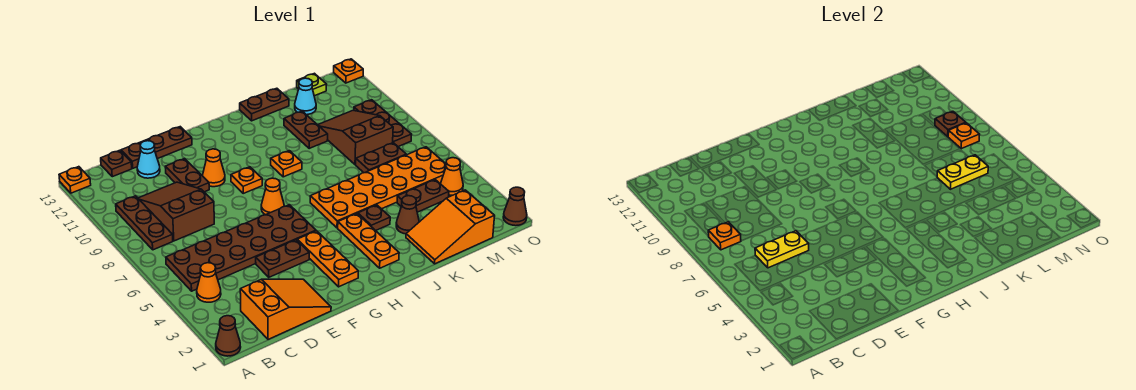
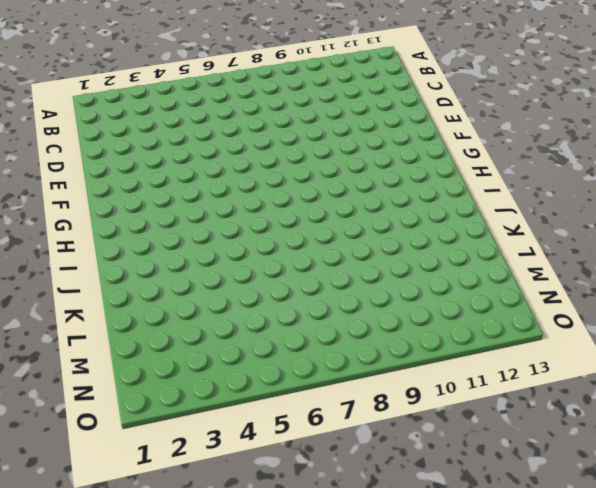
none -> brown cone A1 level 1
none -> orange plate A13 level 1
none -> orange cone B4 level 1
none -> brown plate B5:G6 level 1

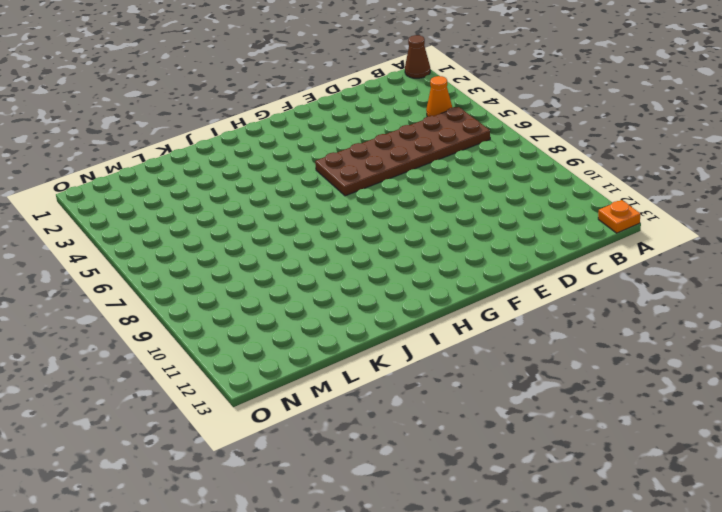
none -> brown plate B8:B10 level 1
none -> orange slope C1:E2 level 1 top C
none -> brown slope C8:D10 level 1 top 8
none -> brown plate C13 level 1

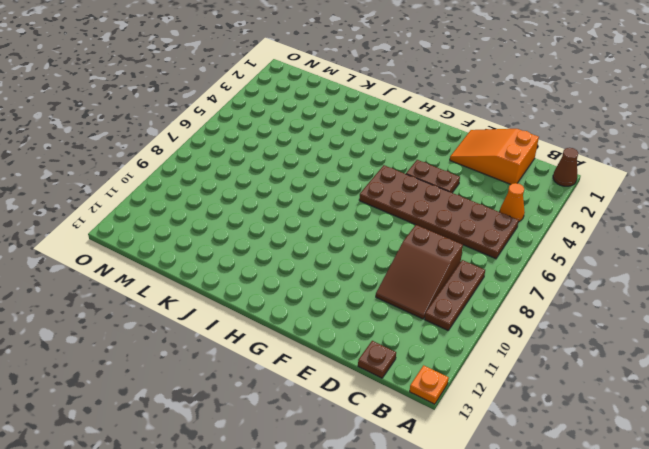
none -> cyan cone D12 level 1
none -> brown plate D13:F13 level 1
none -> brown plate E10:E11 level 1
none -> orange cone F10 level 1

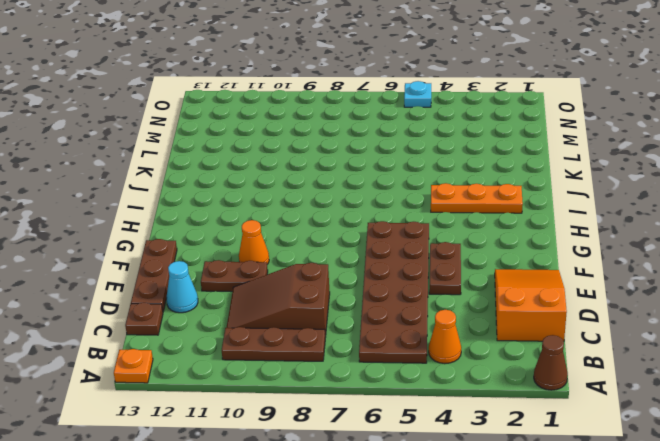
cyan plate O5 level 1 -> none
none -> orange plate G2:G4 level 1
none -> orange cone G7 level 1
none -> orange plate G9 level 1
none -> orange plate I5:N6 level 1

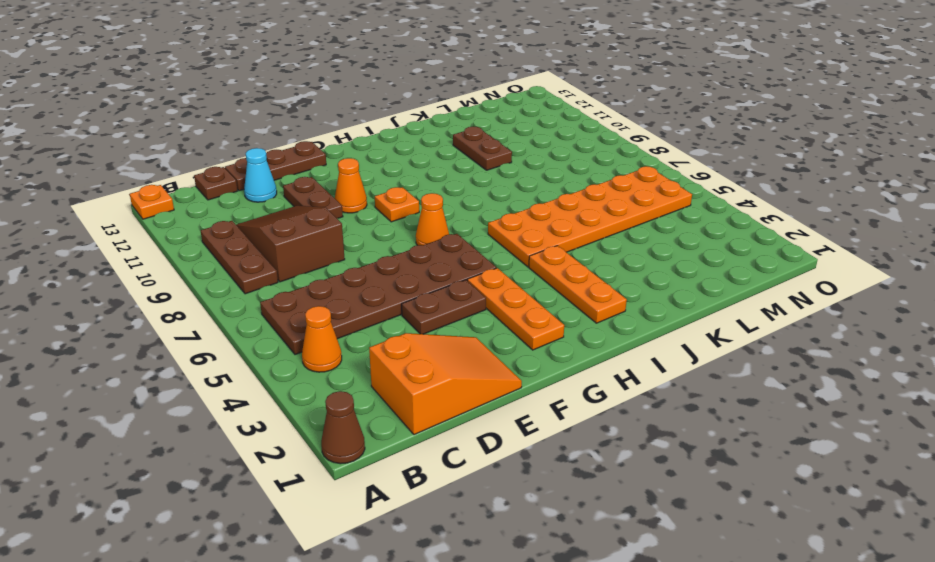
none -> orange plate I9 level 1
none -> brown plate J4 level 1
none -> brown plate J13:K13 level 1
none -> orange slope K1:M2 level 1 top M

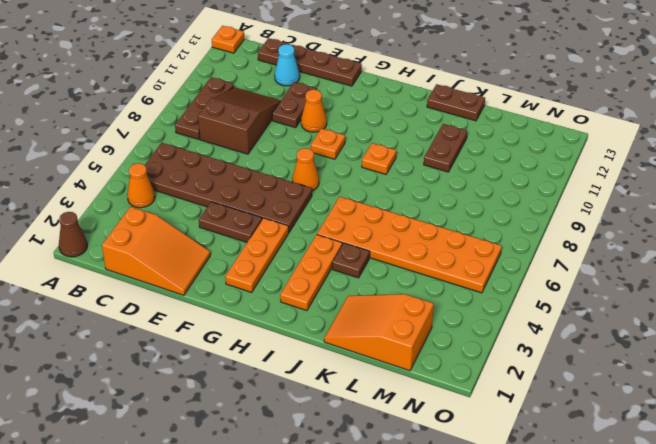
none -> brown cone K3 level 1
none -> brown plate L4:M4 level 1
none -> brown plate L7:M7 level 1
none -> brown slope L8:M10 level 1 top 8

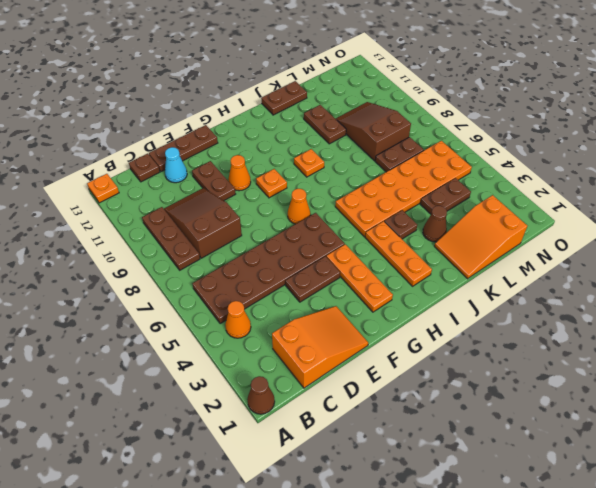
none -> cyan cone L12 level 1
none -> lime plate M13 level 1
none -> orange cone N4 level 1
none -> brown plate N8:N10 level 1

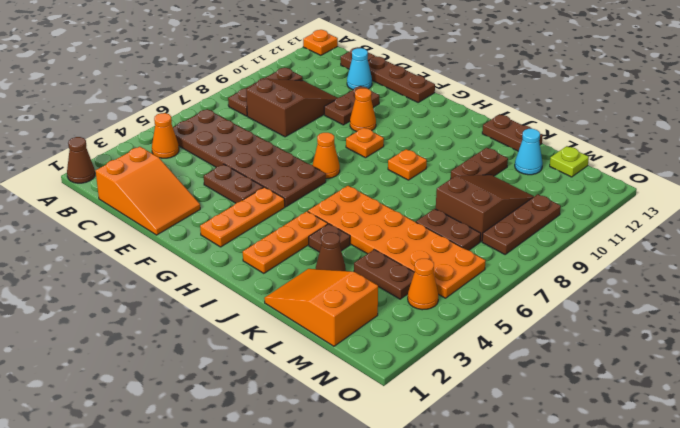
none -> brown cone O1 level 1
none -> orange plate O13 level 1
none -> orange plate B8 level 2
none -> yellow plate C6:D6 level 2

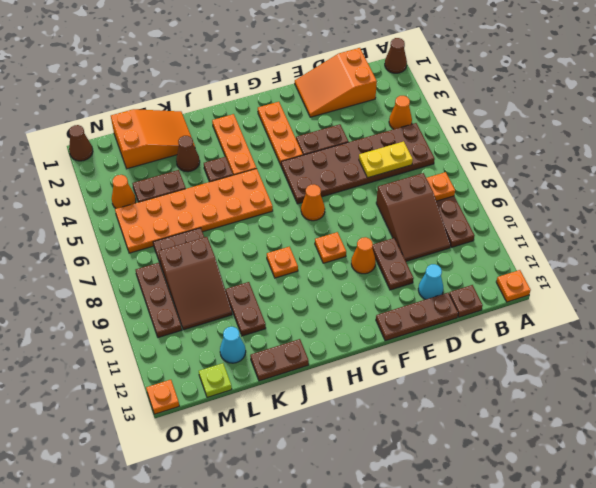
none -> yellow plate L6:M6 level 2
none -> orange plate N8 level 2
none -> brown plate N9 level 2

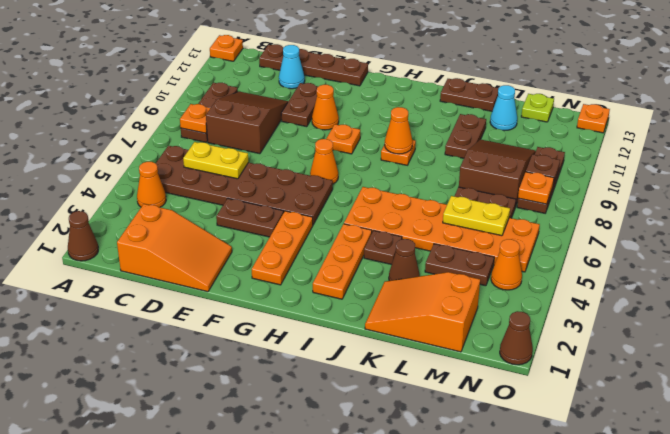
orange cone I9 level 2 -> none

